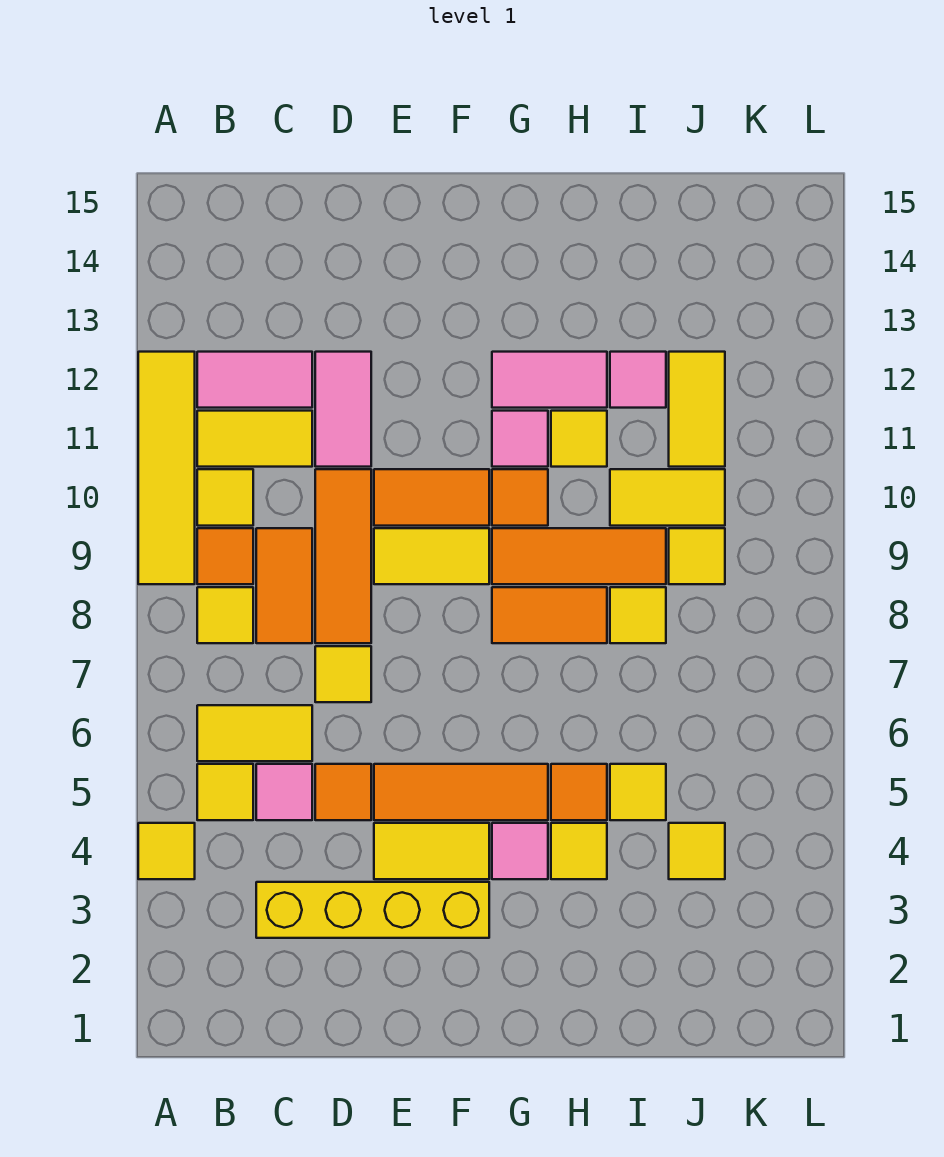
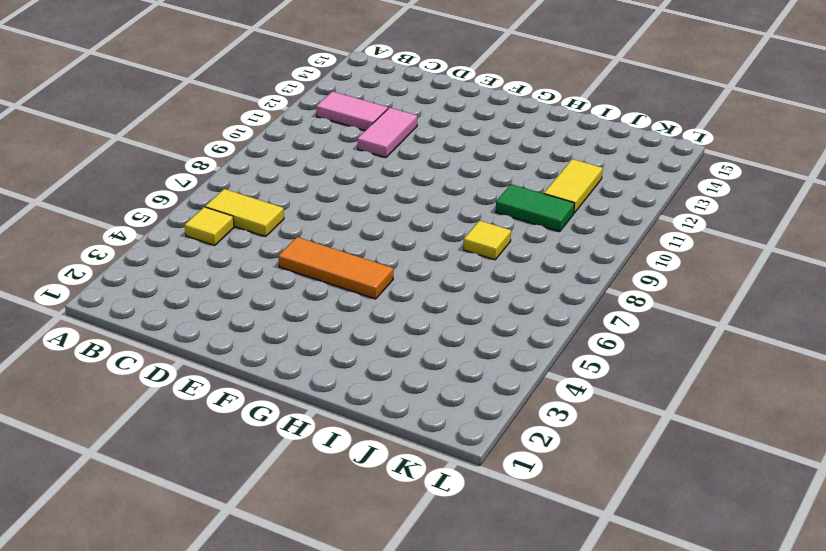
green tile I10:J10 level 1 -> yellow tile I10:J10 level 1
none -> yellow tile A4 level 1
none -> yellow tile A9:A12 level 1
none -> yellow tile B8 level 1
none -> orange tile B9 level 1

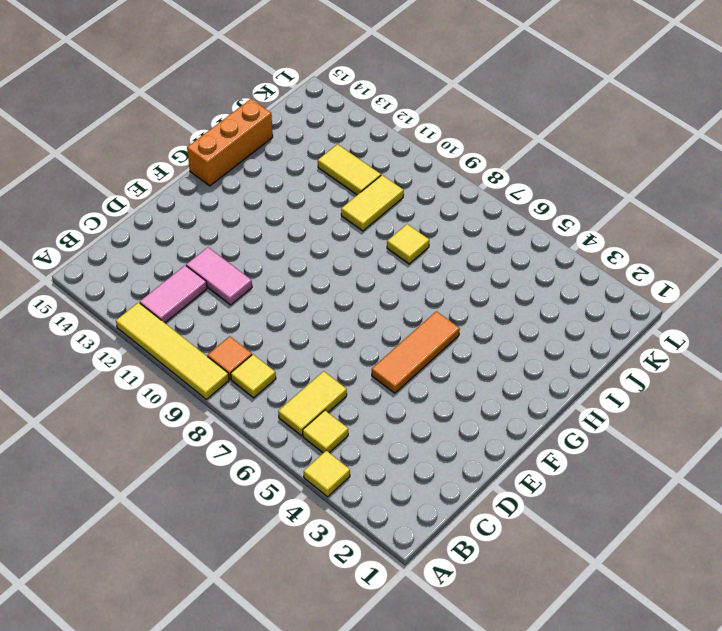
orange brick G15:I15 level 1 -> none
none -> yellow tile B10 level 1
none -> yellow tile B11:C11 level 1
none -> yellow brick C3:F3 level 1
none -> pink tile C5 level 1

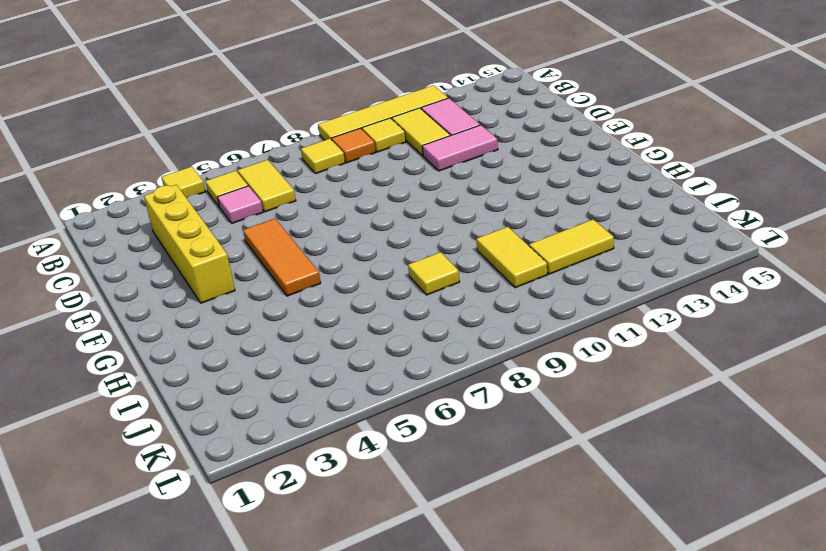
none -> orange tile C8:C9 level 1
none -> orange tile D5 level 1
none -> yellow tile D7 level 1
none -> orange tile D8:D10 level 1

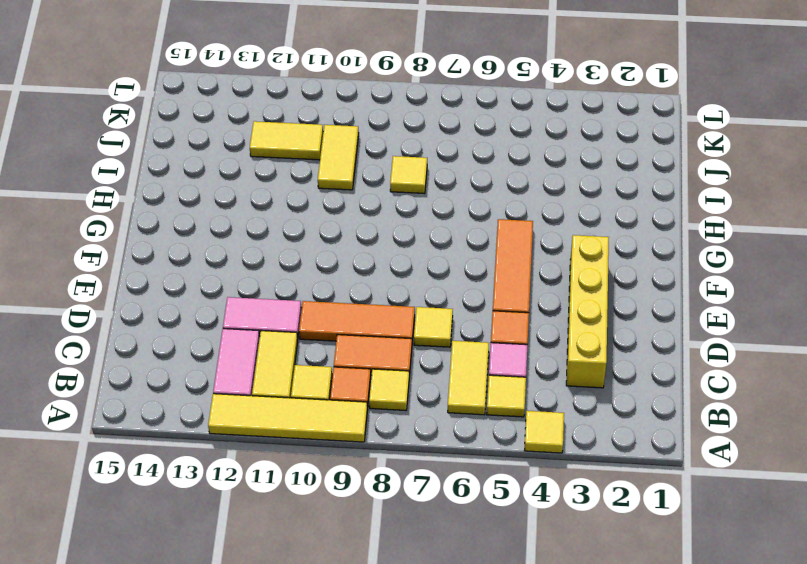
none -> yellow tile E4:F4 level 1
none -> yellow tile E9:F9 level 1
none -> orange tile E10:F10 level 1
none -> pink tile G4 level 1

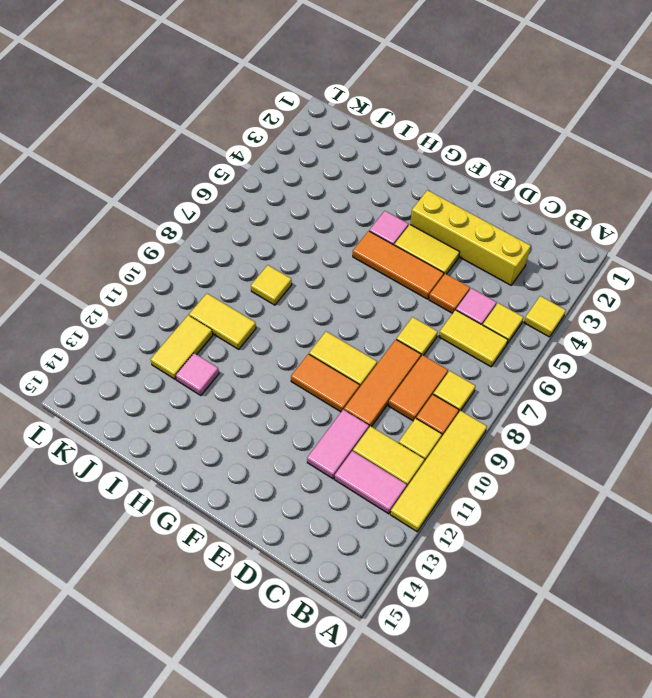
none -> orange tile G8:H8 level 1
none -> orange tile G9:I9 level 1
none -> orange tile G10 level 1
none -> pink tile G11 level 1

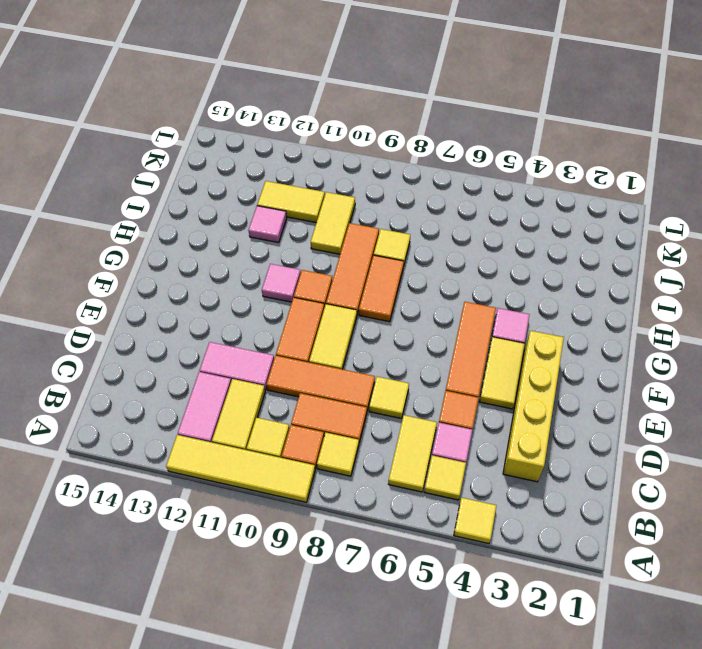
none -> pink tile G12:H12 level 1
none -> yellow tile H4 level 1
none -> orange tile H5 level 1
none -> yellow tile H11 level 1

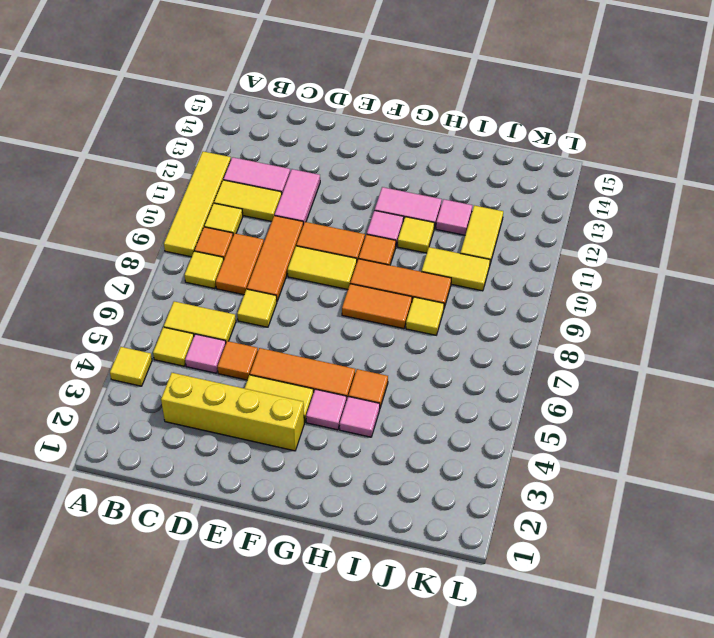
pink tile H4 level 1 -> yellow tile H4 level 1
none -> yellow tile I5 level 1
none -> yellow tile J4 level 1
none -> yellow tile J9 level 1

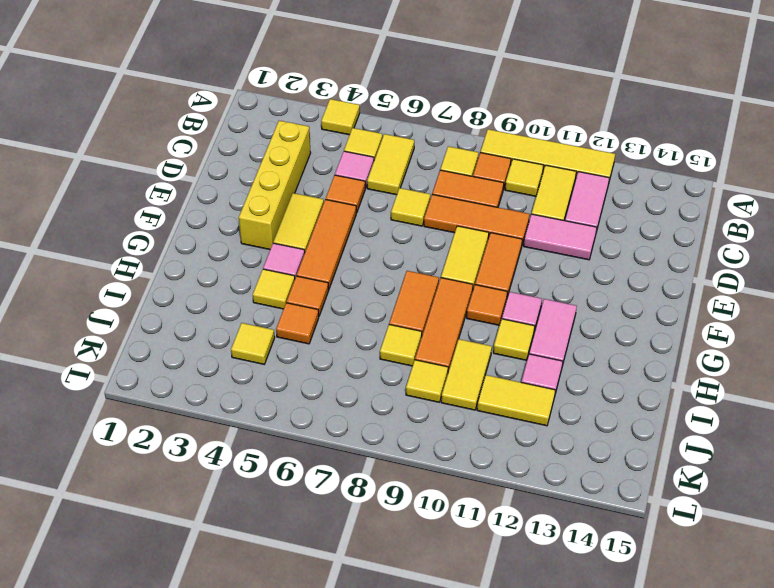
orange tile I5 level 1 -> yellow tile I5 level 1

